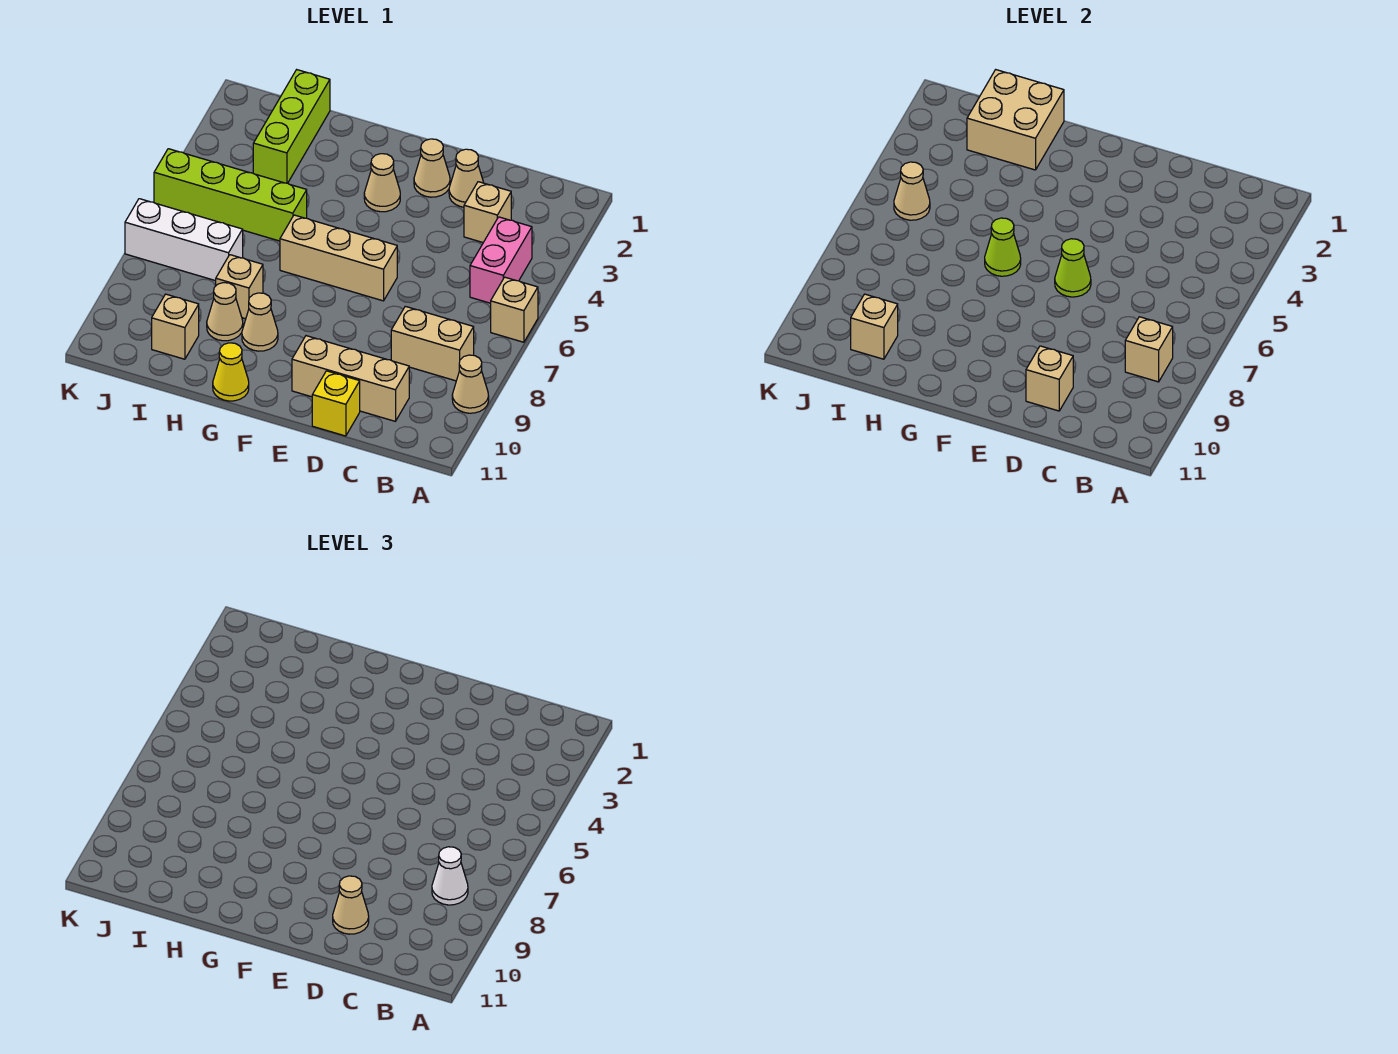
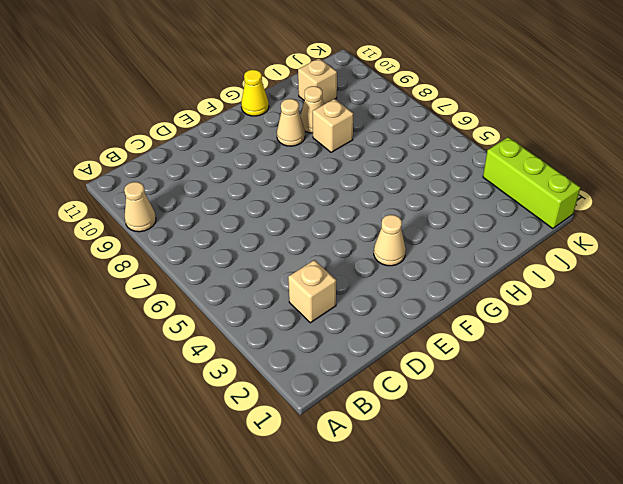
lime brick K1:K3 level 1 -> lime brick I1:I3 level 1
none -> tan brick A6 level 1
none -> pink brick B4:B5 level 1
none -> tan brick B8:C8 level 1

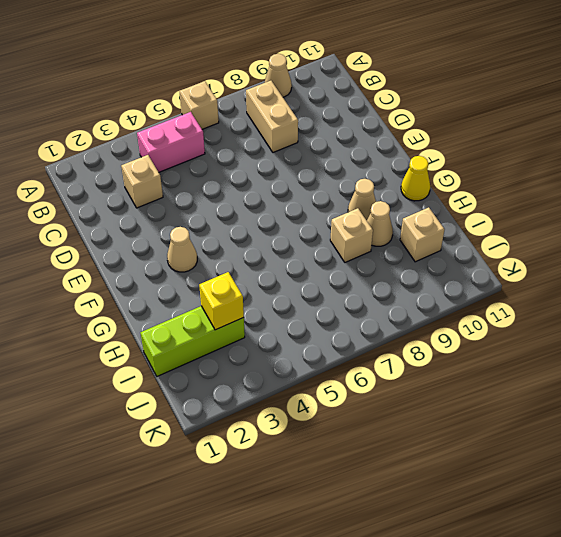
yellow brick I3 level 2 -> yellow brick D11 level 1
none -> tan brick C10:E10 level 1
none -> tan cone D2 level 1
none -> tan cone E2 level 1

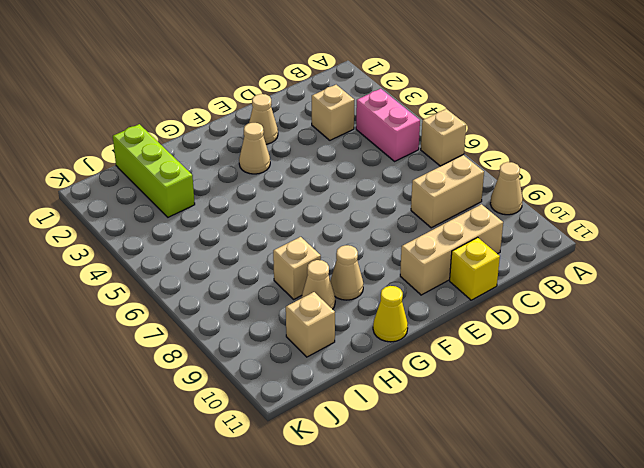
none -> tan cone D2 level 1
none -> tan brick E6:G6 level 1
none -> lime brick H5:K5 level 1

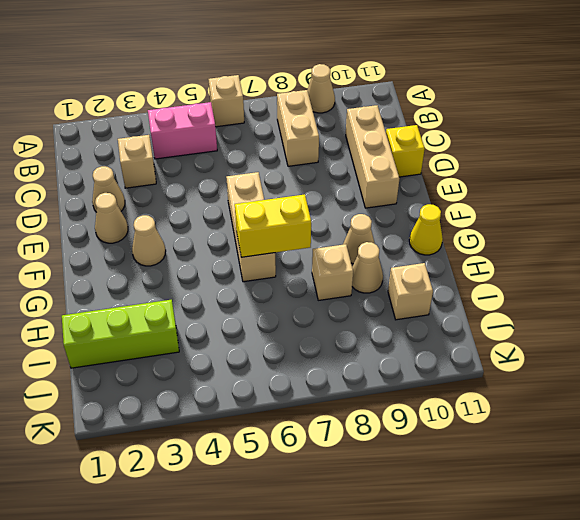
yellow brick G6:G7 level 2 -> lime cone G6 level 2
none -> lime brick H5:K5 level 1
none -> white brick I7:K7 level 1
none -> tan brick B8 level 2

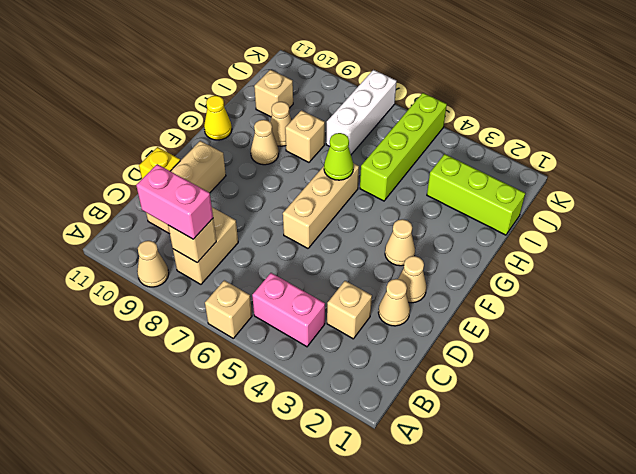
pink brick B8:B9 level 3 -> white cone B8 level 3
none -> tan brick D10 level 2
none -> lime cone E6 level 2
none -> tan brick H1:I2 level 2

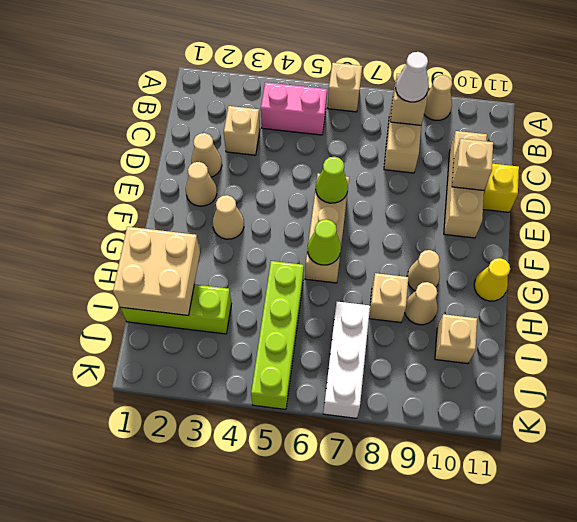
none -> tan brick I10 level 2
none -> tan cone J5 level 2
none -> tan cone D10 level 3

